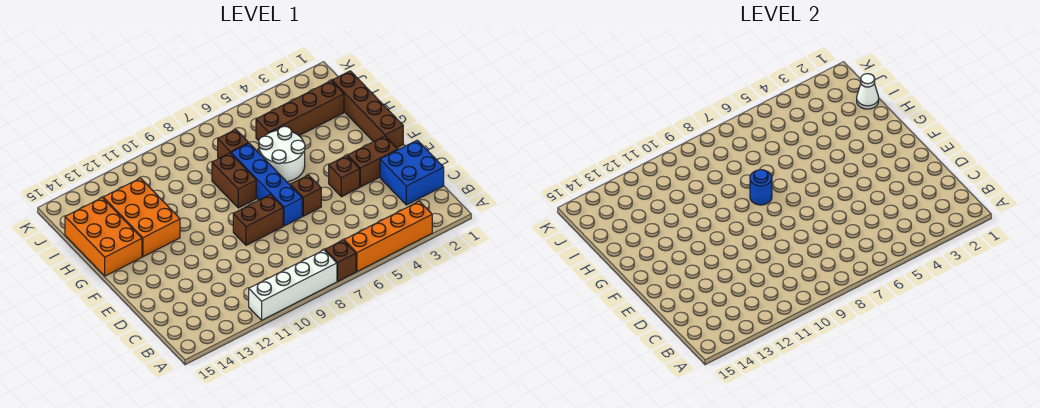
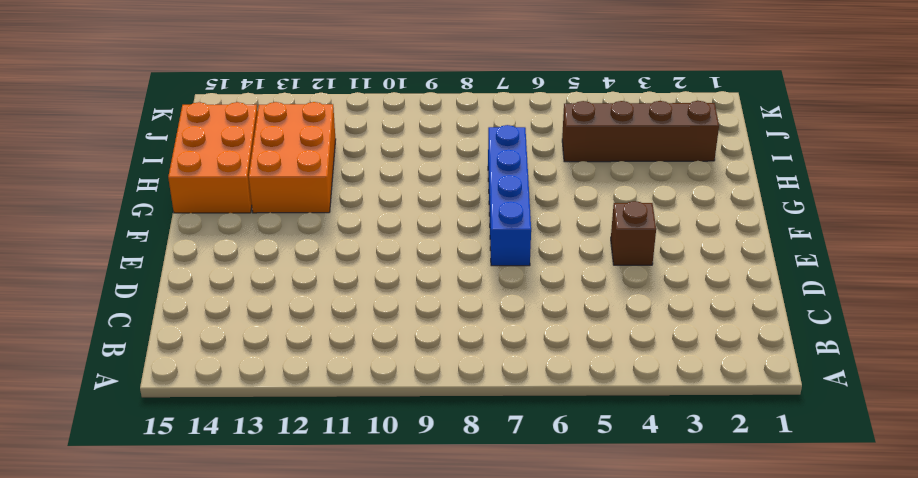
none -> orange brick A3:A6 level 1
none -> brown brick A7 level 1
none -> white brick A8:A11 level 1

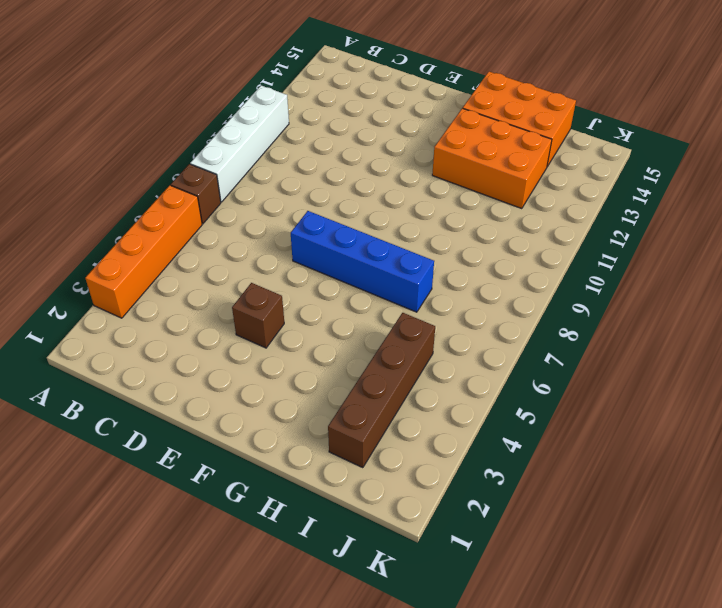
none -> blue brick C1:D2 level 1
none -> brown brick E2:E3 level 1
none -> brown brick E6 level 1

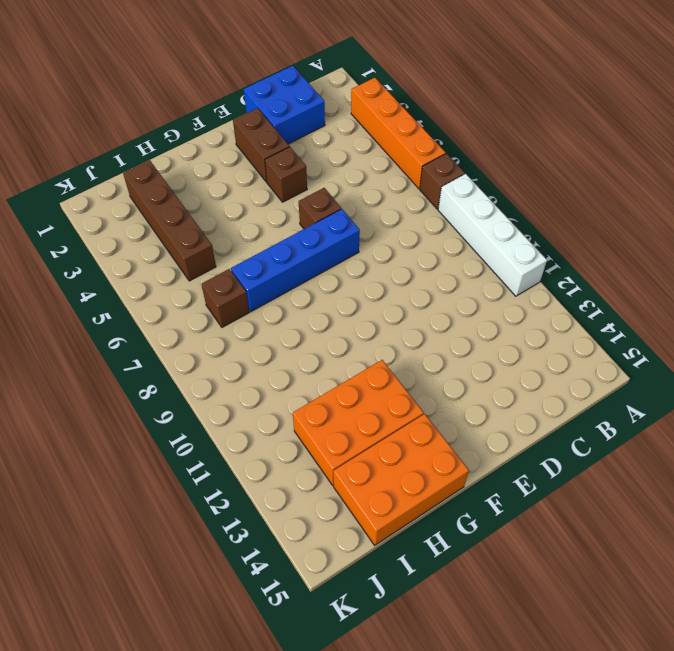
none -> brown brick E8:E9 level 1
none -> brown brick F1:I1 level 1
none -> white round brick G5:H6 level 1

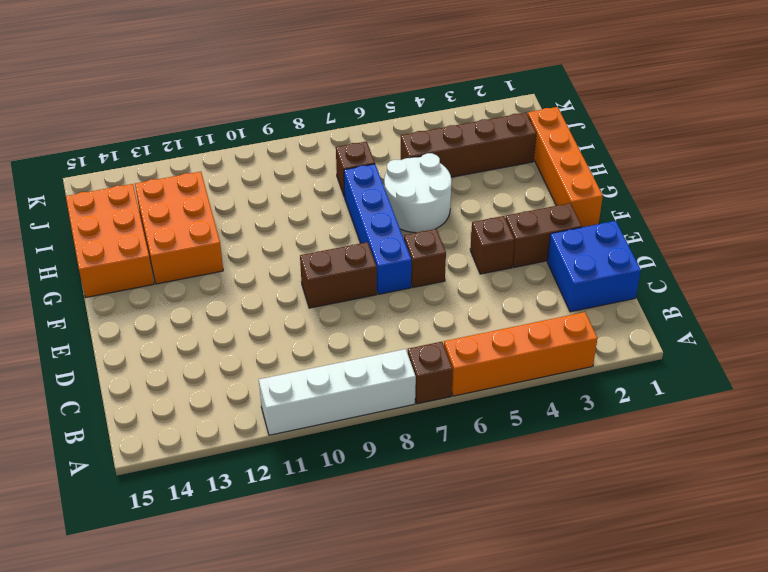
orange brick F1:I1 level 1 -> brown brick F1:I1 level 1
none -> brown brick G8:H8 level 1
none -> blue round brick G8 level 2
none -> white cone I1 level 2

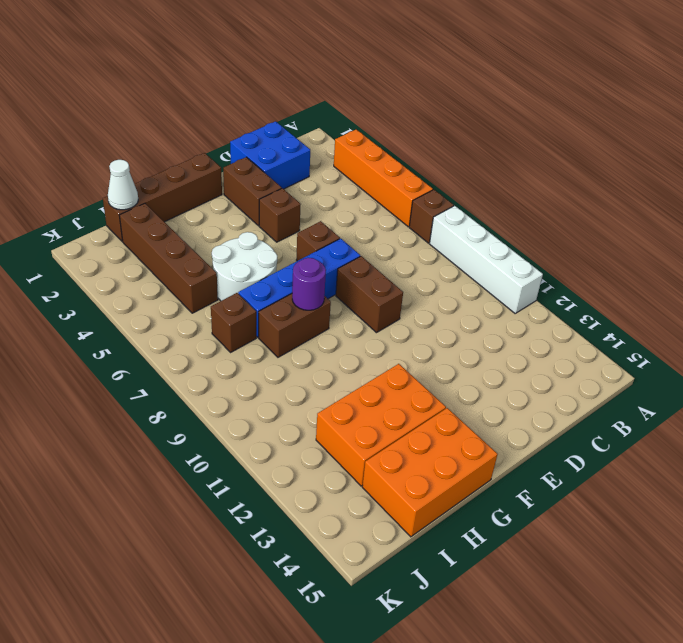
purple round brick G8 level 2 -> blue round brick G8 level 2

